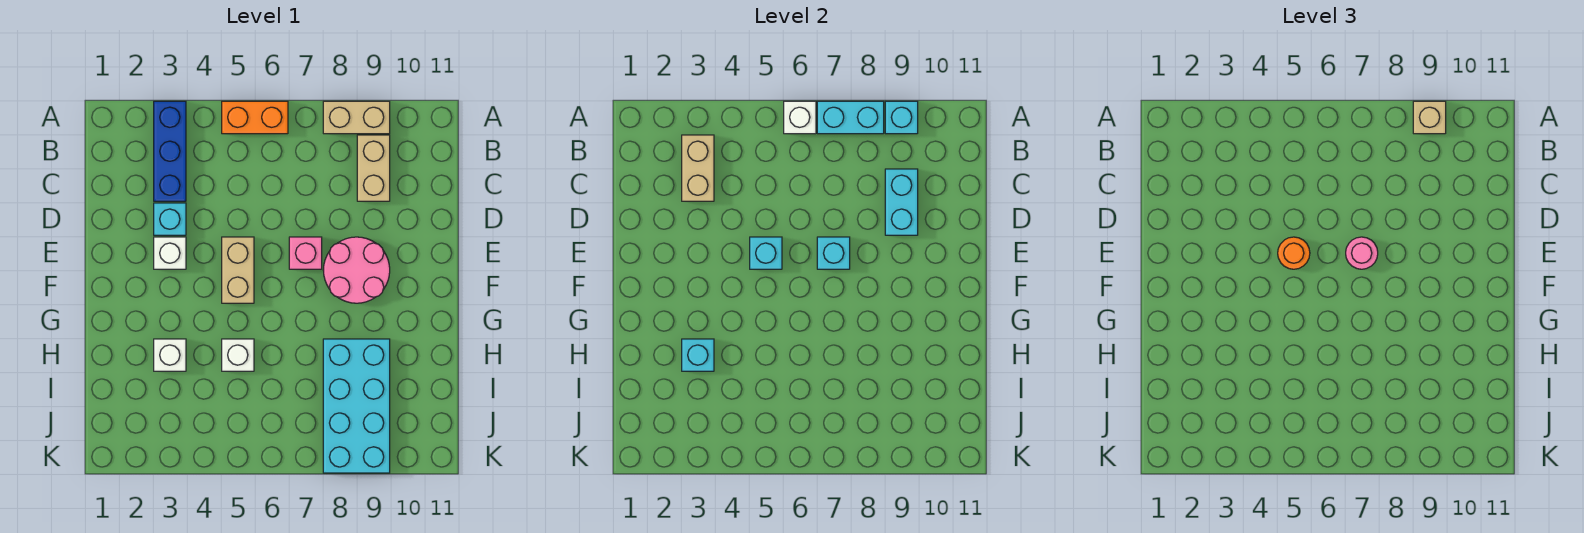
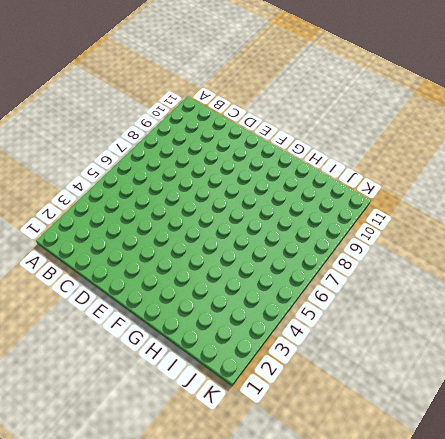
none -> blue brick A3:C3 level 1
none -> orange brick A5:A6 level 1
none -> tan brick A8:A9 level 1

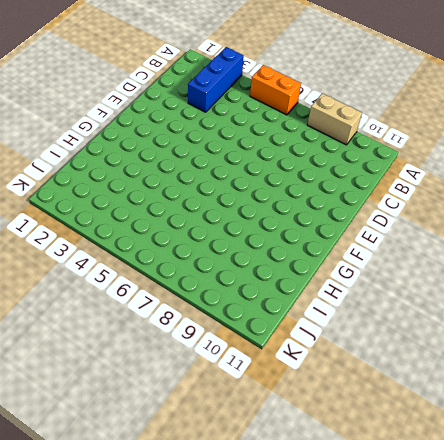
none -> tan brick B9:C9 level 1
none -> cyan brick D3 level 1
none -> white brick E3 level 1

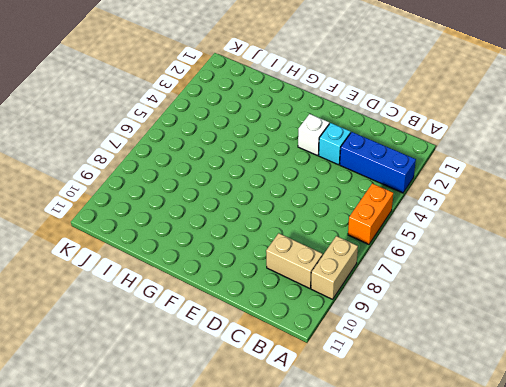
none -> tan brick E5:F5 level 1
none -> pink brick E7 level 1
none -> pink round brick E8:F9 level 1

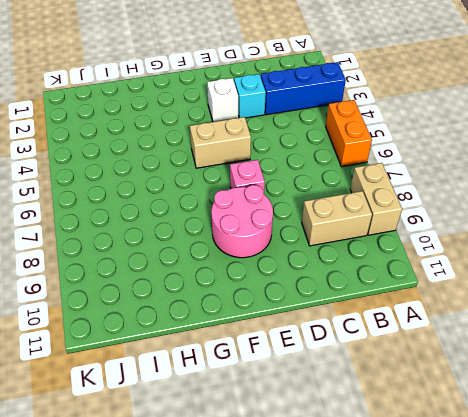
none -> white brick H3 level 1
none -> white brick H5 level 1
none -> cyan brick H8:K9 level 1

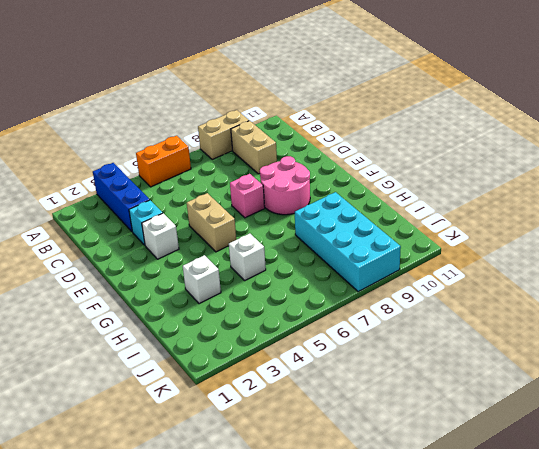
none -> white brick A6 level 2
none -> cyan brick A7:A8 level 2
none -> cyan brick A9 level 2

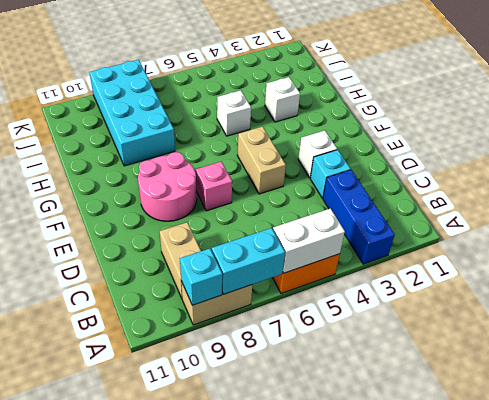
white brick A5:A6 level 2 -> white brick A6 level 2
none -> tan brick B3:C3 level 2
none -> cyan brick C9:D9 level 2
none -> cyan brick E5 level 2

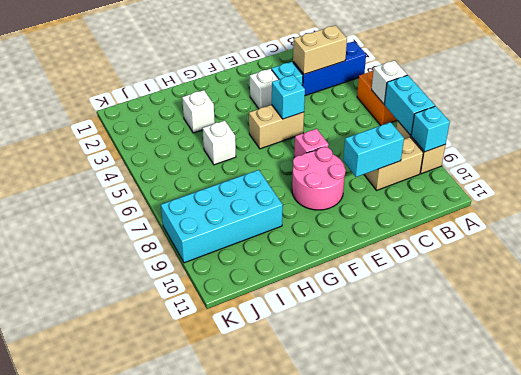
none -> cyan brick E7 level 2
none -> cyan brick H3 level 2
none -> tan brick A9 level 3

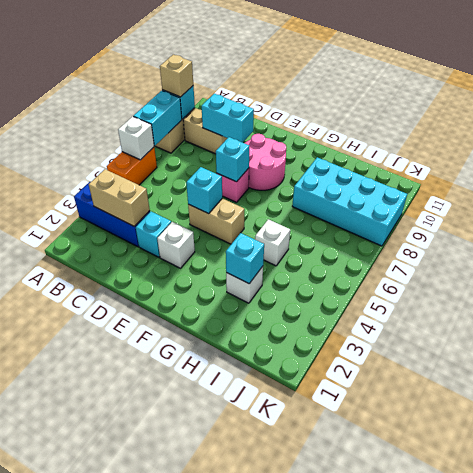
none -> orange round brick E5 level 3
none -> pink round brick E7 level 3

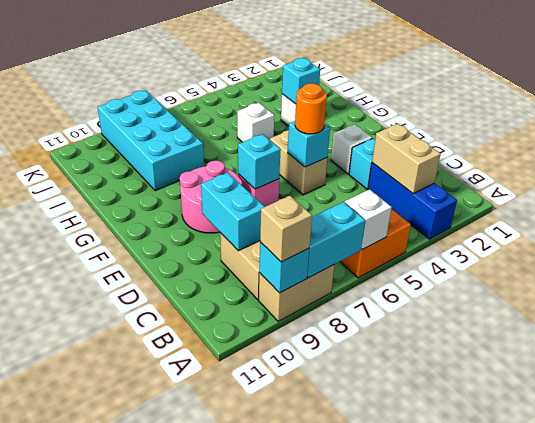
none -> pink round brick E7 level 3

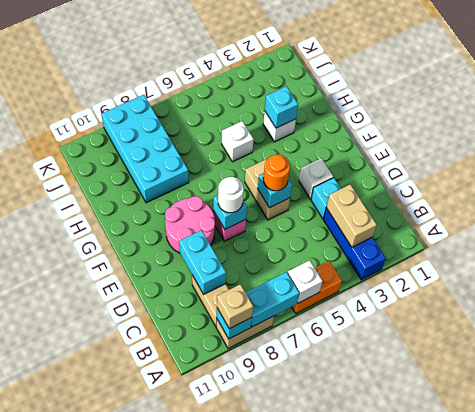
white round brick E7 level 3 -> pink round brick E7 level 3

